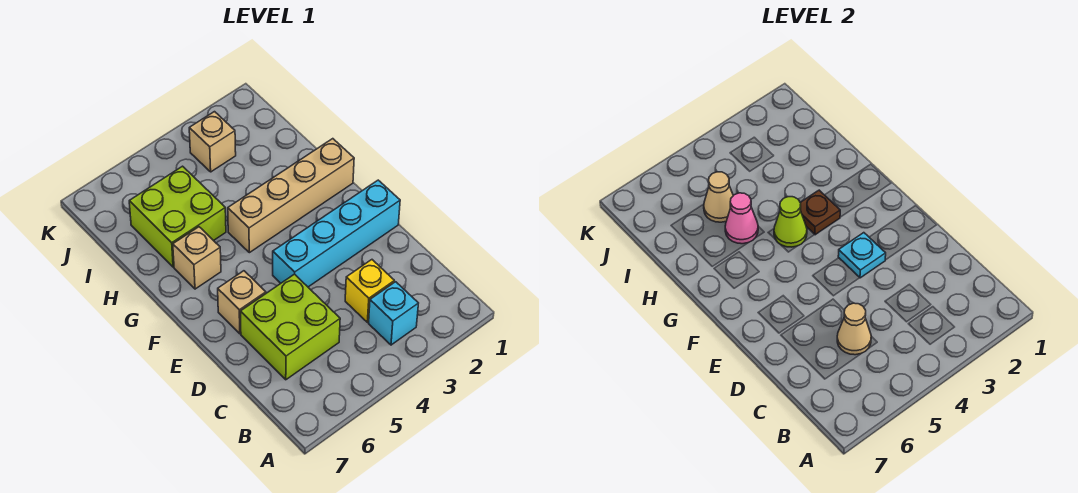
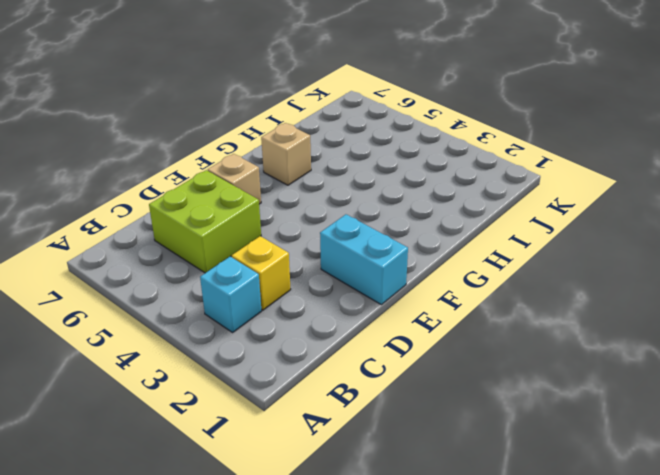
cyan brick E1:E2 level 1 -> cyan brick E1:E4 level 1
none -> tan brick G1:G4 level 1
none -> lime brick H5:I6 level 1
none -> tan brick J3 level 1

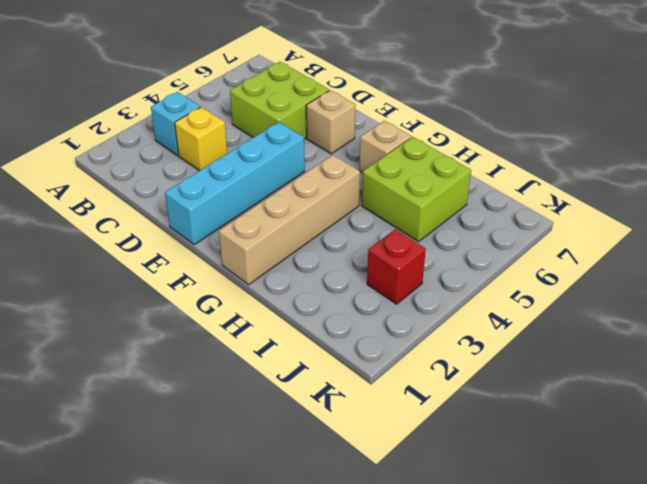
red brick J3 level 1 -> tan brick J3 level 1
none -> tan cone C5 level 2
none -> cyan plate E3 level 2
none -> brown plate G3 level 2

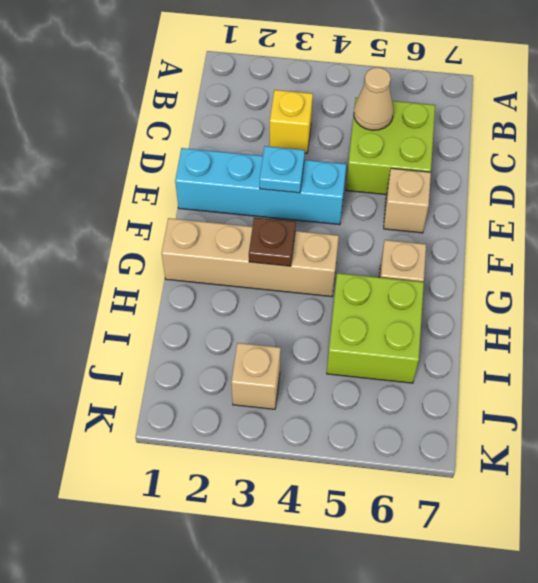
none -> cyan brick B3 level 1
none -> lime cone G4 level 2
none -> pink cone H5 level 2

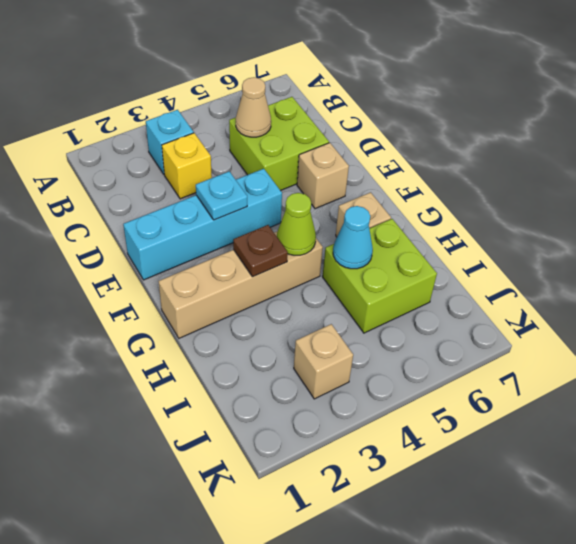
cyan cone H5 level 2 -> pink cone H5 level 2
none -> tan cone I5 level 2

